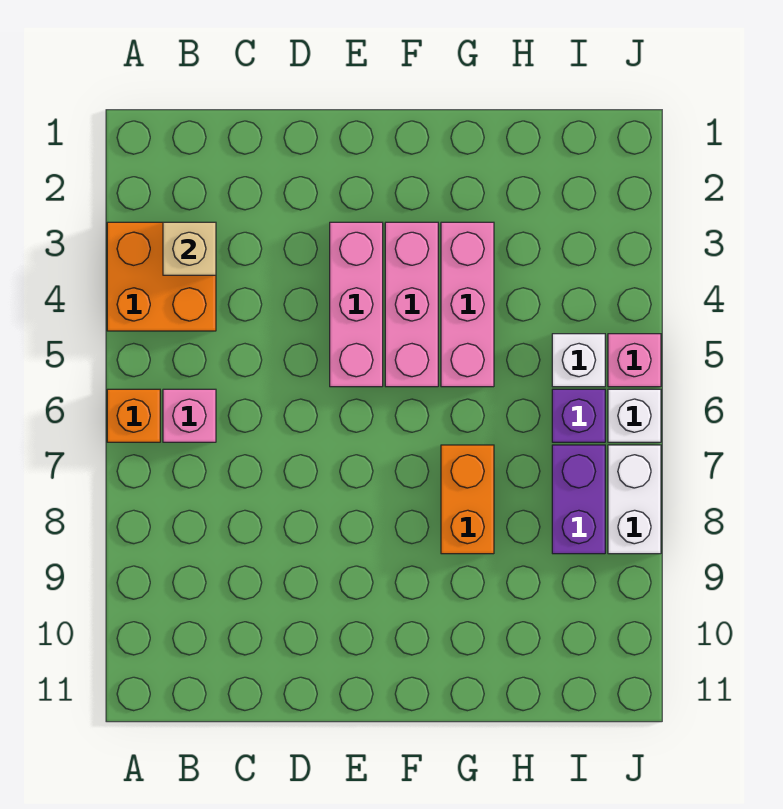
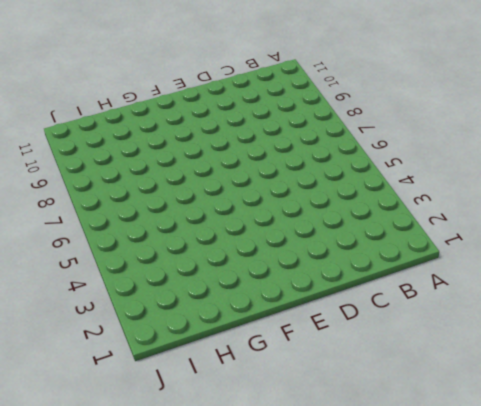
none -> orange brick A3:B4 level 1
none -> orange brick A6 level 1
none -> pink brick B6 level 1

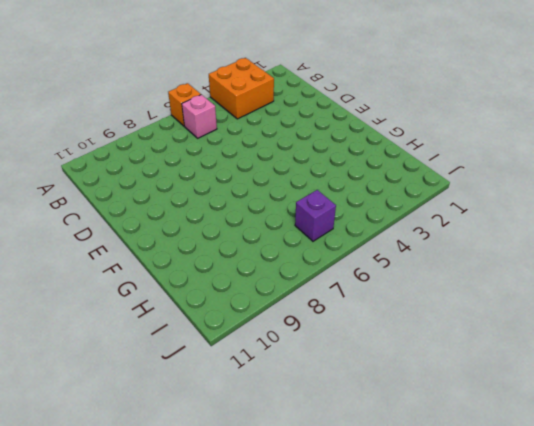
none -> pink brick E3:E5 level 1
none -> pink brick F3:F5 level 1
none -> pink brick G3:G5 level 1

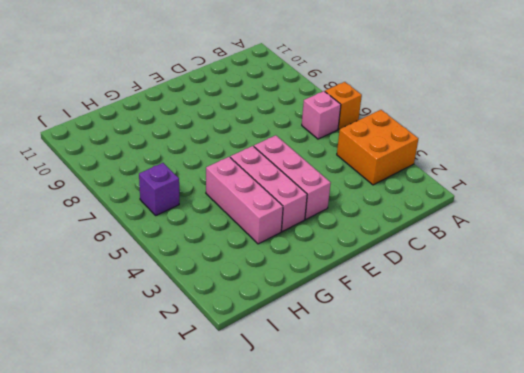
none -> orange brick G7:G8 level 1
none -> white brick I5 level 1
none -> purple brick I7:I8 level 1

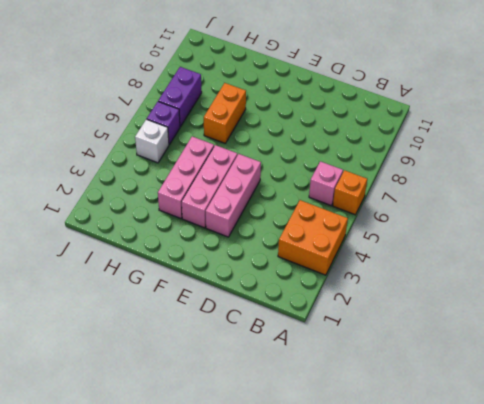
none -> pink brick J5 level 1
none -> white brick J6 level 1
none -> white brick J7:J8 level 1

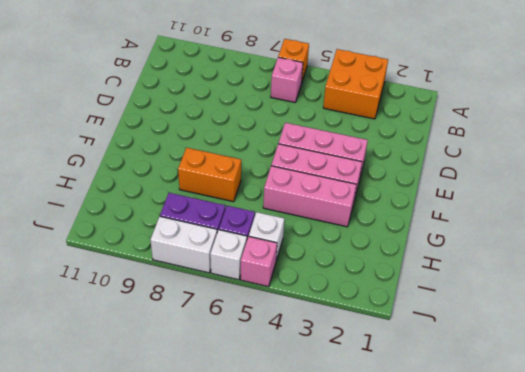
none -> tan brick B3 level 2

